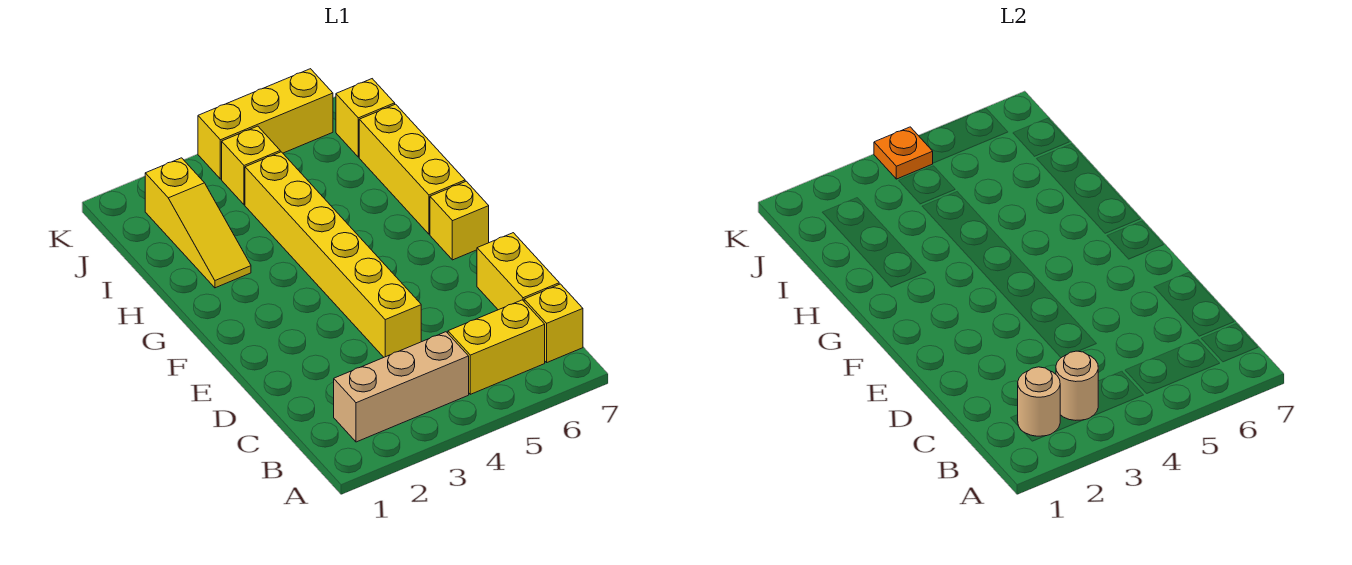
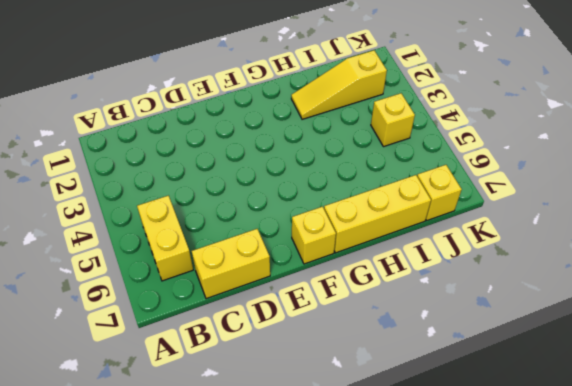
none -> tan brick B2:B4 level 1
none -> yellow brick B7 level 1
none -> yellow brick D4:I4 level 1

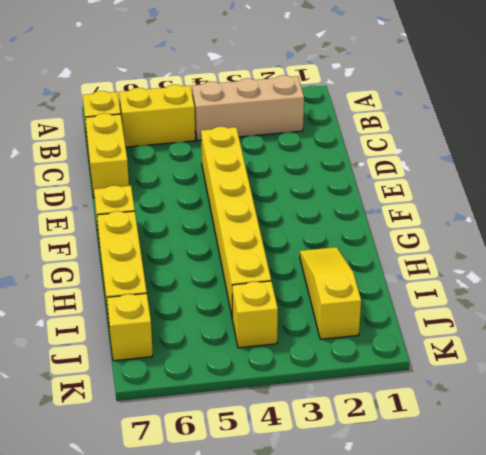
none -> yellow brick K4:K6 level 1
none -> tan round brick B2 level 2
none -> tan round brick B3 level 2

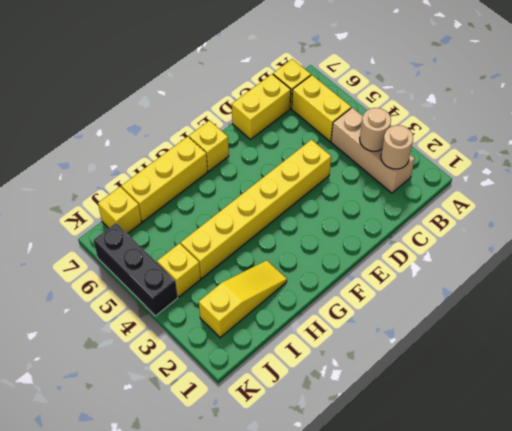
black brick K4:K6 level 1 -> yellow brick K4:K6 level 1
none -> orange plate K4 level 2

